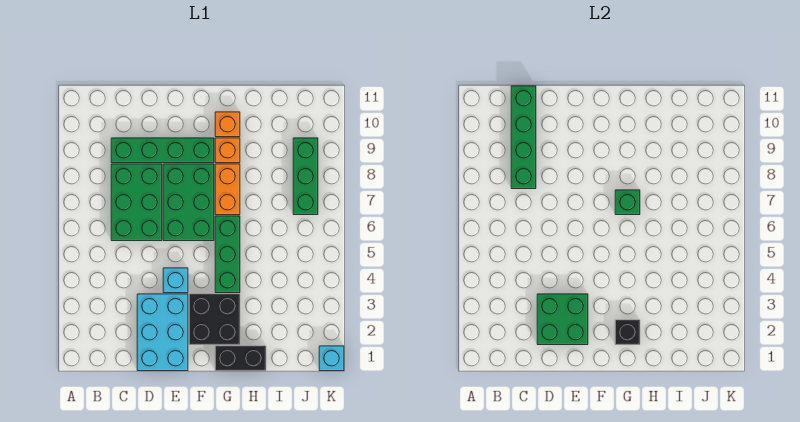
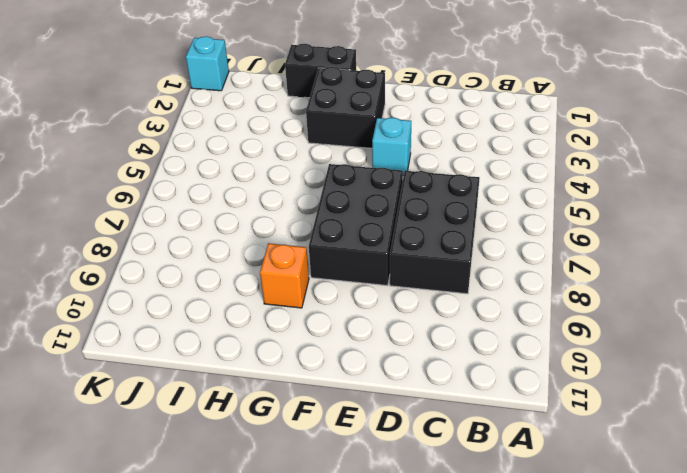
black brick C6:D8 level 1 -> green brick C6:D8 level 1
black brick E6:F8 level 1 -> green brick E6:F8 level 1
none -> green brick C9:F9 level 1
none -> cyan brick D1:E3 level 1
none -> green brick G4:G6 level 1

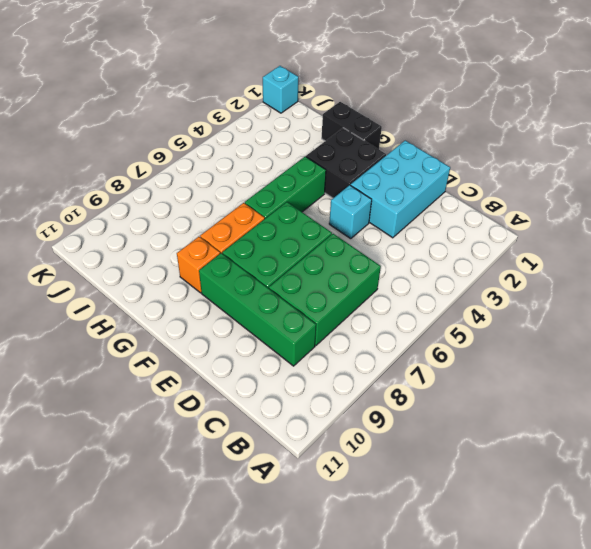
none -> orange brick G10 level 1
none -> green brick J7:J9 level 1
none -> green brick C8:C11 level 2

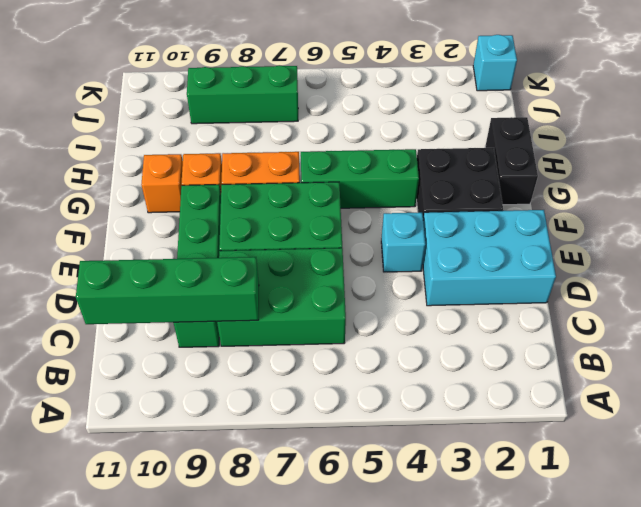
none -> green brick D2:E3 level 2
none -> black brick G2 level 2
none -> green brick G7 level 2

